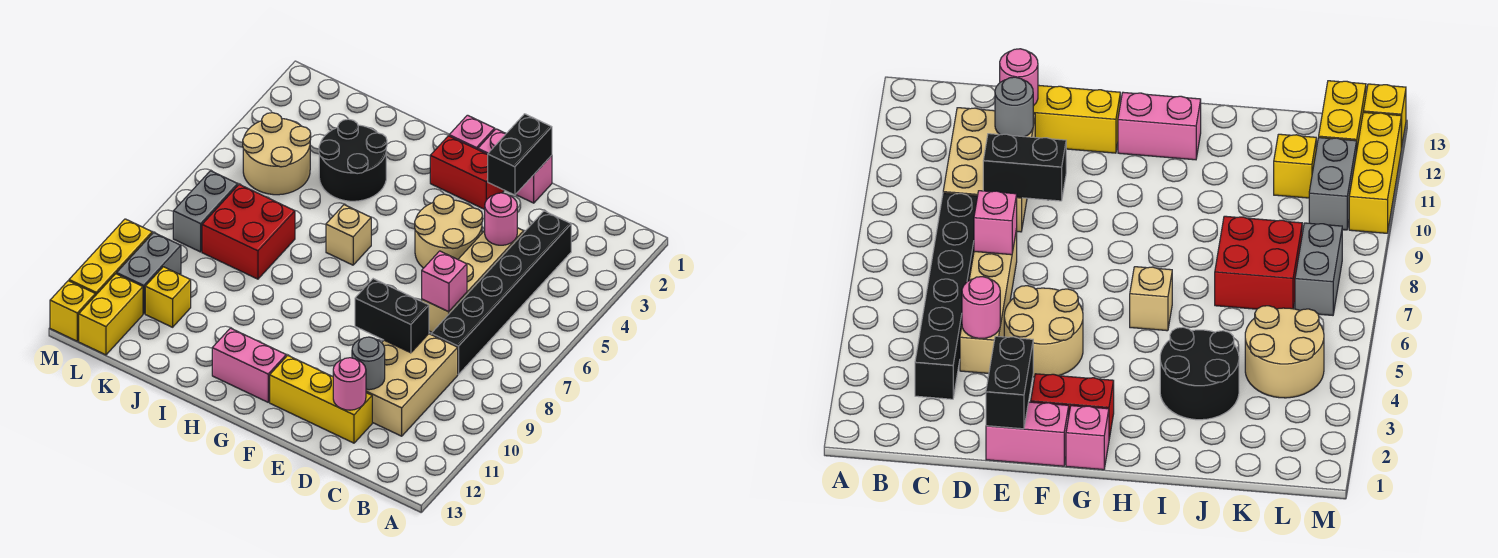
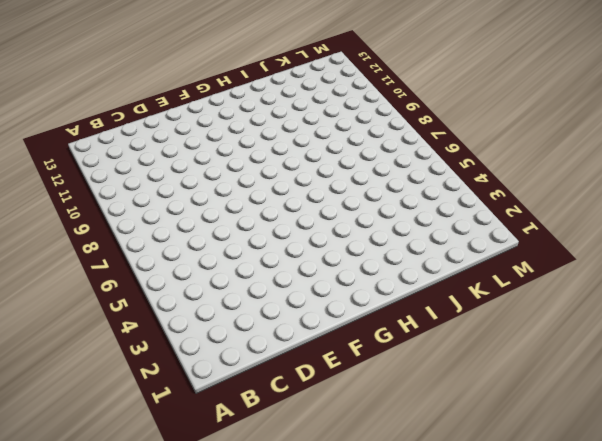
none -> black brick C3:C8 level 1
none -> tan brick C9:D11 level 1
none -> tan brick D4:D7 level 1

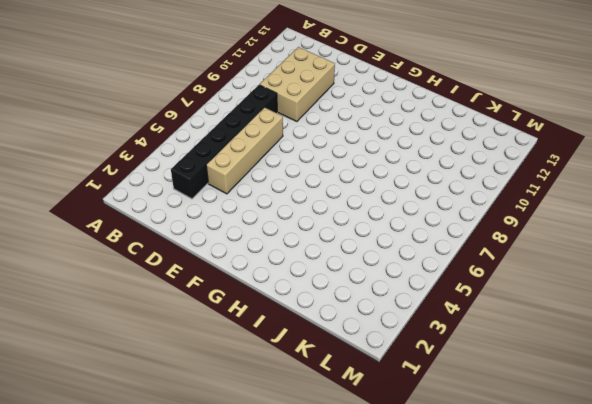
none -> yellow brick D12:F12 level 1
none -> pink brick E1:F1 level 1
none -> tan round brick E4:F5 level 1

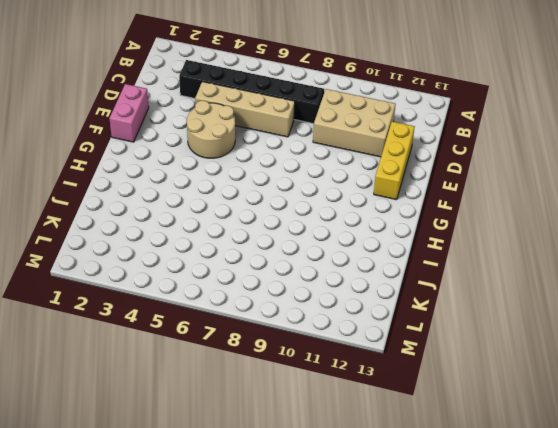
none -> red brick F2:G2 level 1
none -> pink brick G1 level 1
none -> pink brick G12:H12 level 1

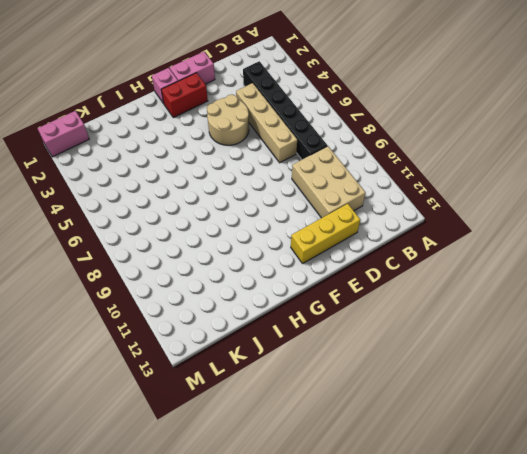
pink brick L1:M1 level 1 -> pink brick G12:H12 level 1
none -> tan brick H6 level 1
none -> black round brick I3:J4 level 1
none -> red brick J7:K8 level 1

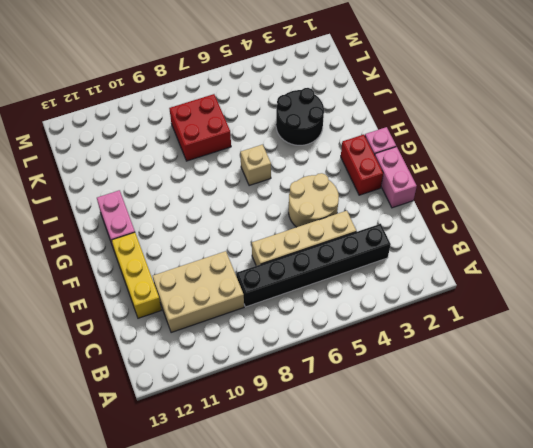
none -> tan round brick K4:L5 level 1
none -> yellow brick K11 level 1
none -> grey brick L7:L8 level 1

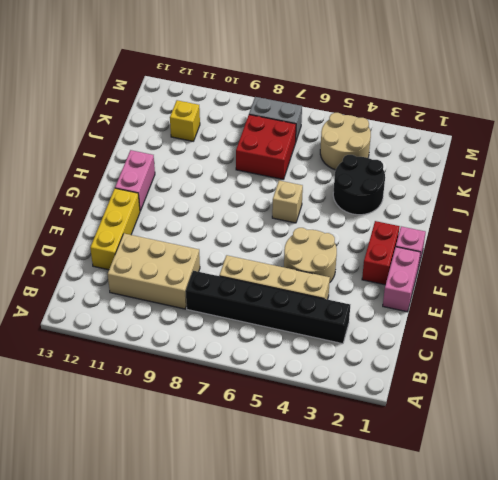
none -> grey brick L10:L11 level 1
none -> yellow brick L12:L13 level 1
none -> yellow brick M10:M12 level 1

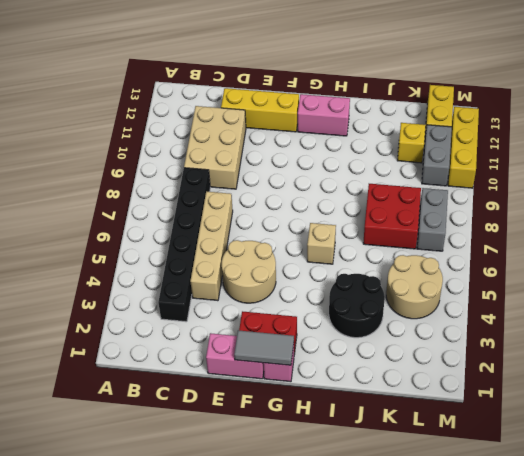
grey tile F1:G1 level 2 -> none
none -> yellow brick M13 level 1
none -> pink round brick D4 level 2
none -> pink brick D7 level 2

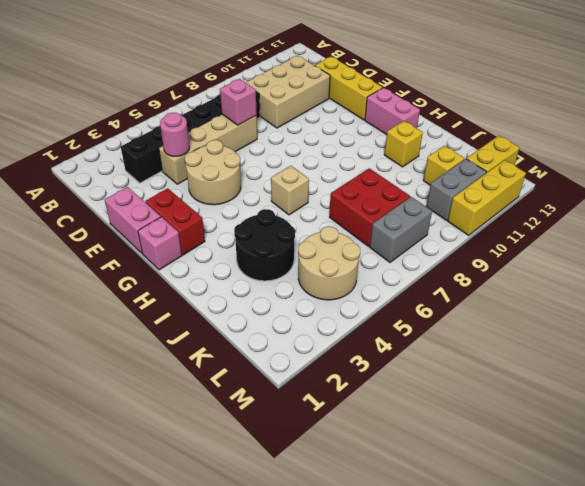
yellow brick I11 level 1 -> yellow brick M13 level 1
none -> black brick D9:E9 level 2
none -> grey round brick D11 level 2
none -> pink round brick D12 level 2

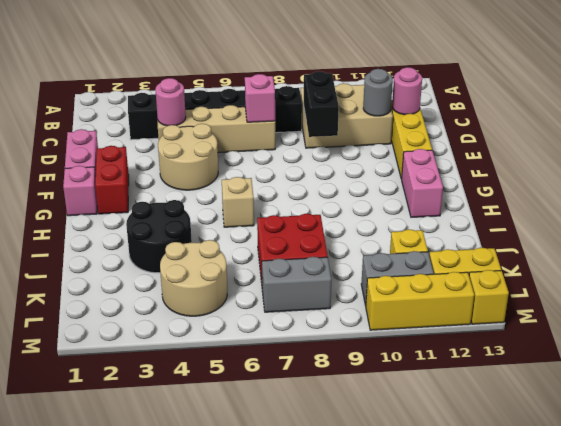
none -> black brick E1:E2 level 2

